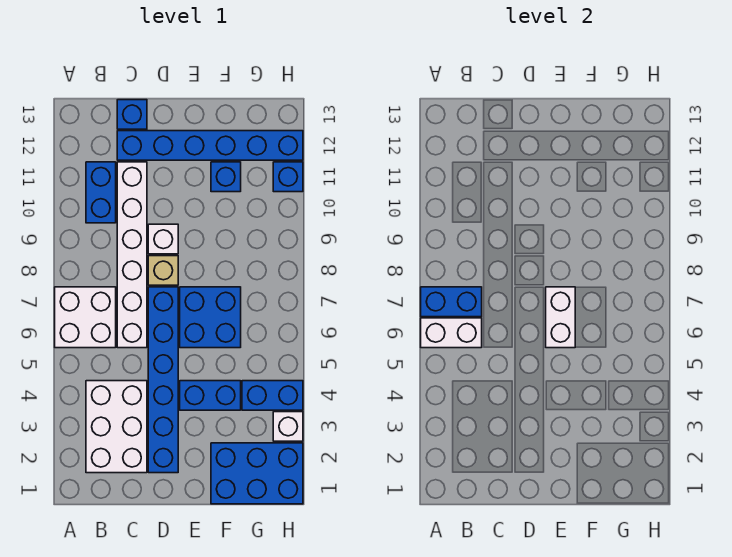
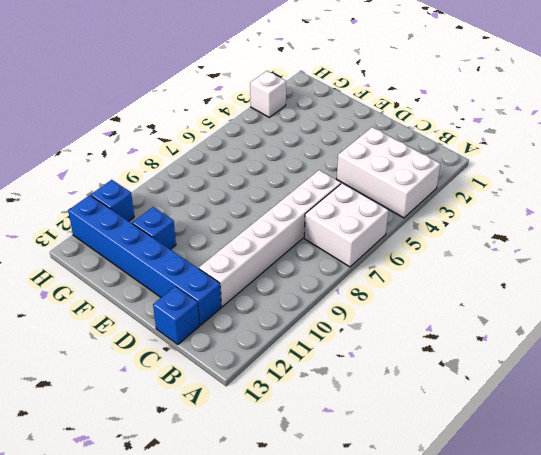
white brick A3:C4 level 1 -> white brick B2:C4 level 1
none -> blue brick B10:B11 level 1
none -> blue brick D2:D7 level 1
none -> tan brick D8 level 1

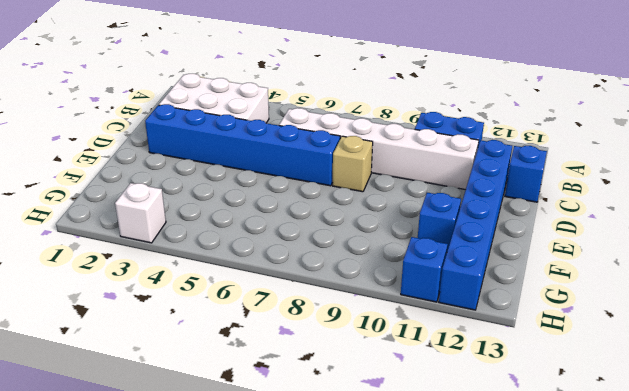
none -> white brick A6:B7 level 1
none -> white brick D9 level 1
none -> blue brick E4:F4 level 1

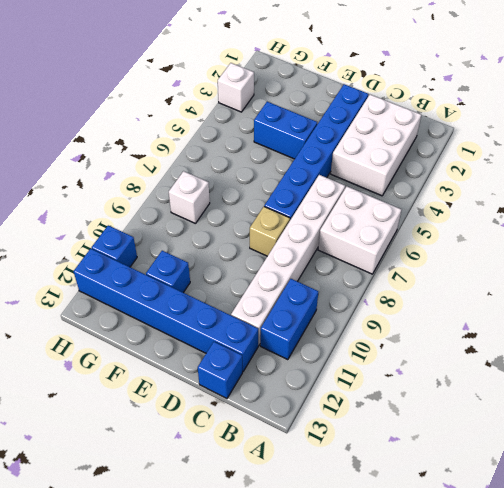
white brick G8 level 1 -> white brick D9 level 1
none -> blue brick E6:F7 level 1
none -> blue brick F1:H2 level 1
none -> blue brick G4:H4 level 1

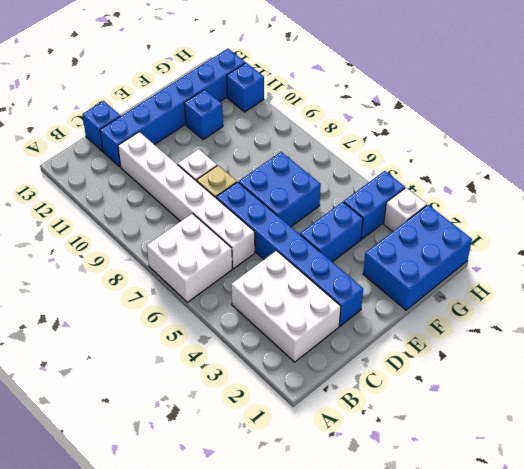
none -> blue brick B10:B11 level 1
none -> white brick A6:B6 level 2
none -> blue brick A7:B7 level 2

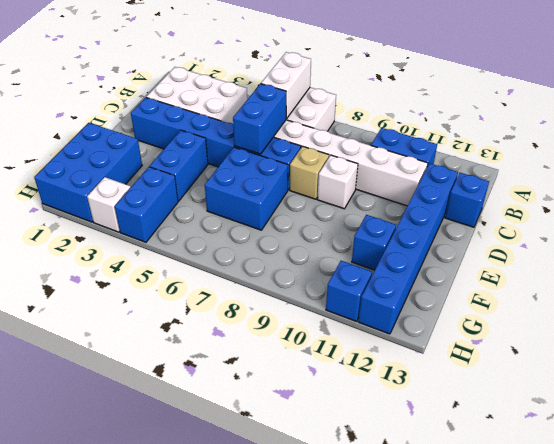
blue brick C6:D6 level 2 -> blue brick A7:B7 level 2
none -> white brick E6:E7 level 2

